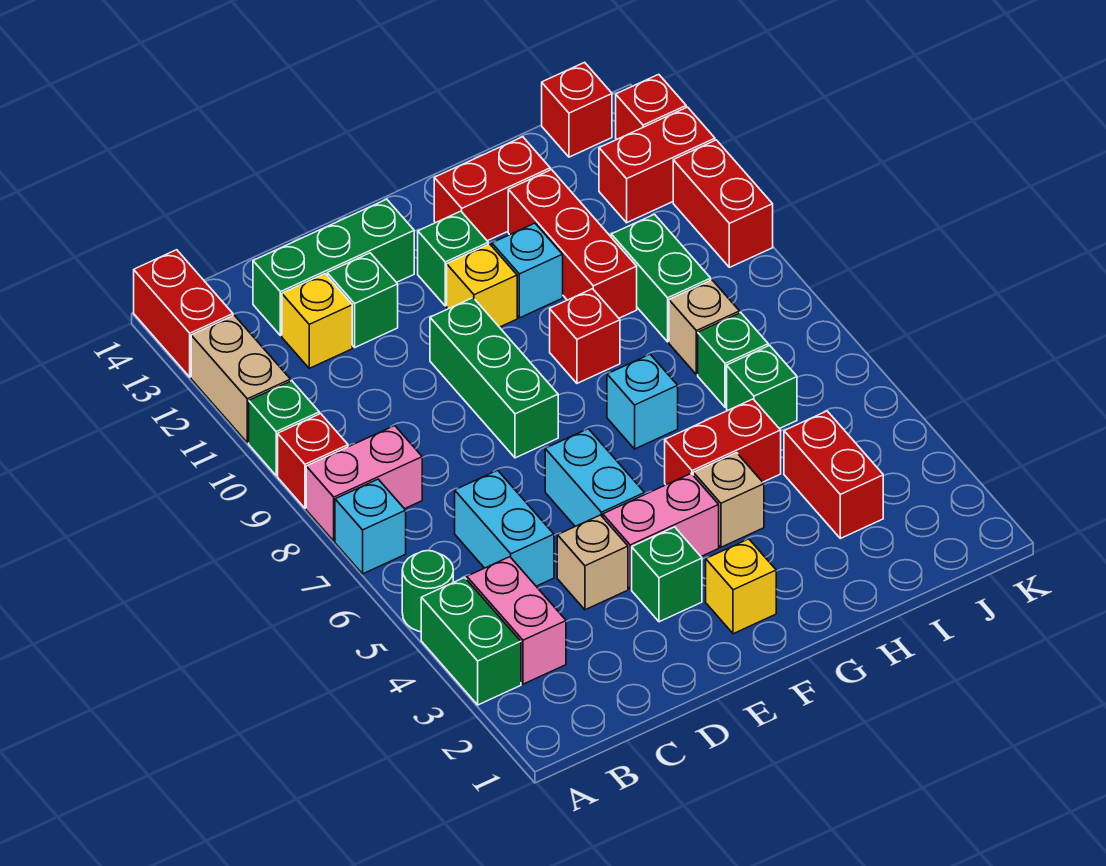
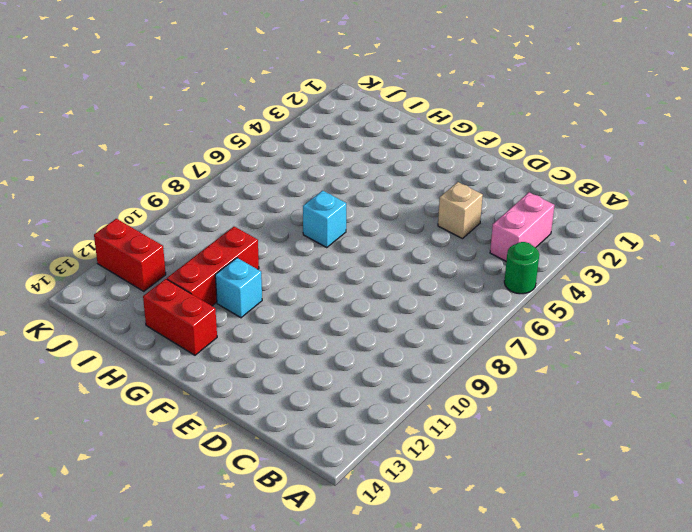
none -> green brick A3:A4 level 1
none -> cyan brick A7 level 1
none -> pink brick A8:B8 level 1
none -> red brick A9 level 1

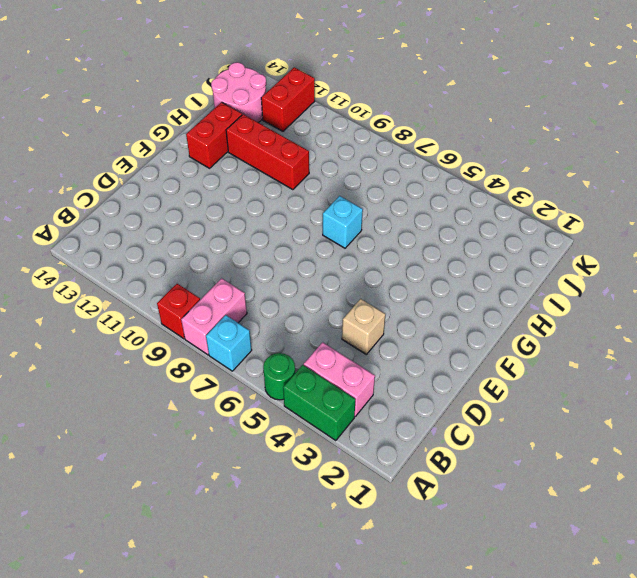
pink round brick I13:J14 level 1 -> red brick J14 level 1
none -> green brick A10 level 1
none -> tan brick A11:A12 level 1
none -> red brick A13:A14 level 1
none -> cyan brick C5:C6 level 1

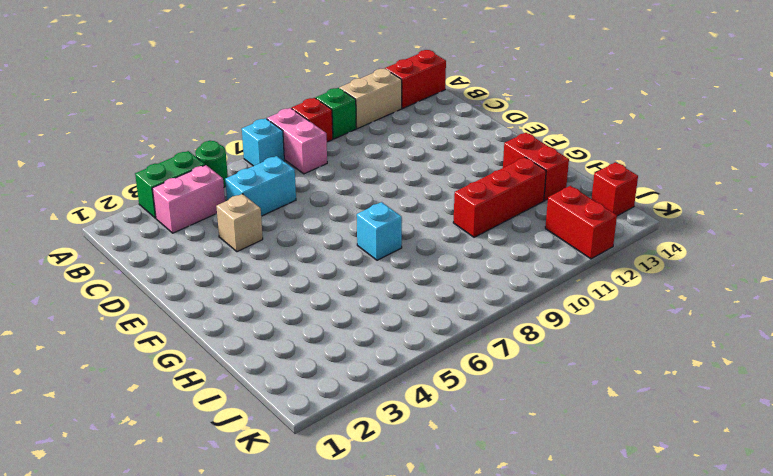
none -> yellow brick C12 level 1
none -> green brick C13:E13 level 1
none -> green brick D12 level 1
none -> green brick E3 level 1

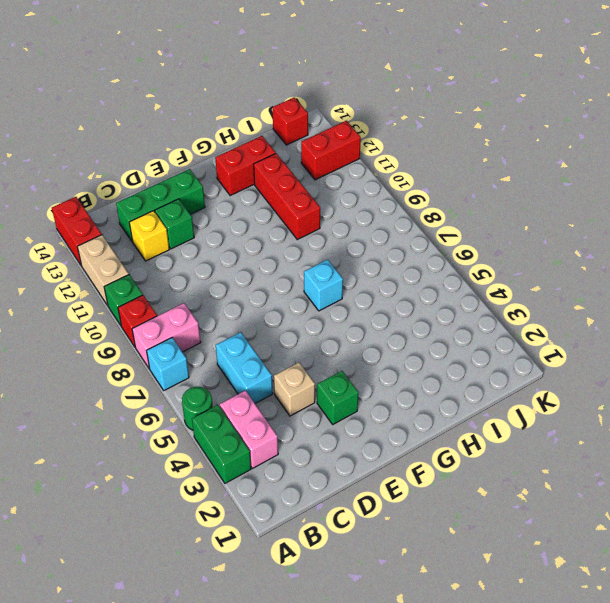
none -> pink brick E4:F4 level 1
none -> cyan brick E5:E6 level 1
none -> green brick E8:E10 level 1
none -> yellow brick F2 level 1

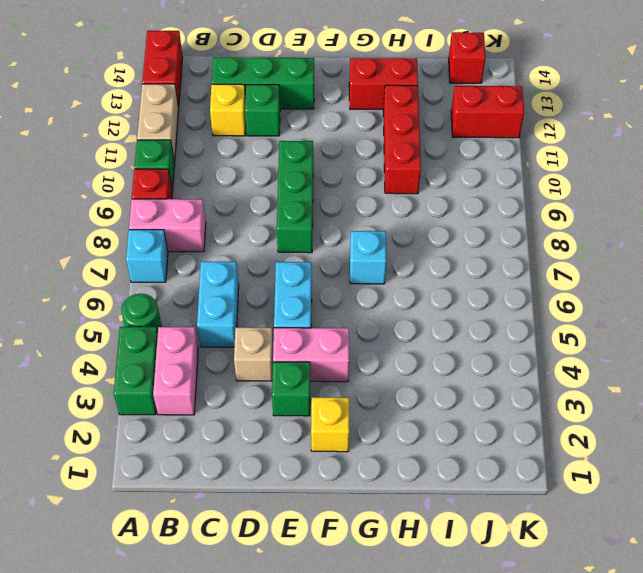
none -> yellow brick F11 level 1
none -> green brick F12 level 1
none -> tan brick G4 level 1
none -> red brick G5:H5 level 1

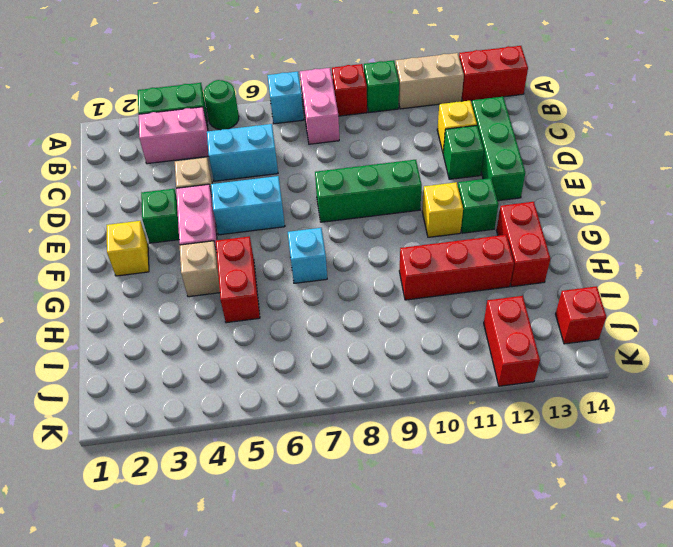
none -> red brick G9 level 1
none -> cyan brick G11 level 1
none -> red brick I3:I4 level 1
none -> green brick I6 level 1

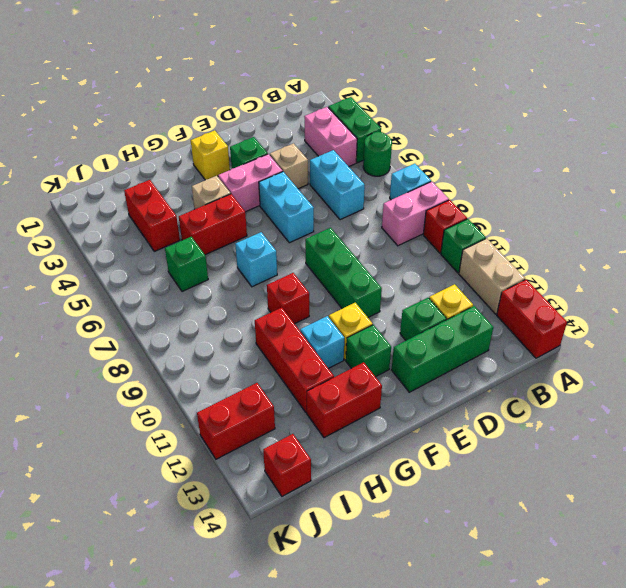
none -> green brick I7 level 1
none -> tan brick I8 level 1
none -> green brick I9:I10 level 1
none -> red brick K10:K11 level 1

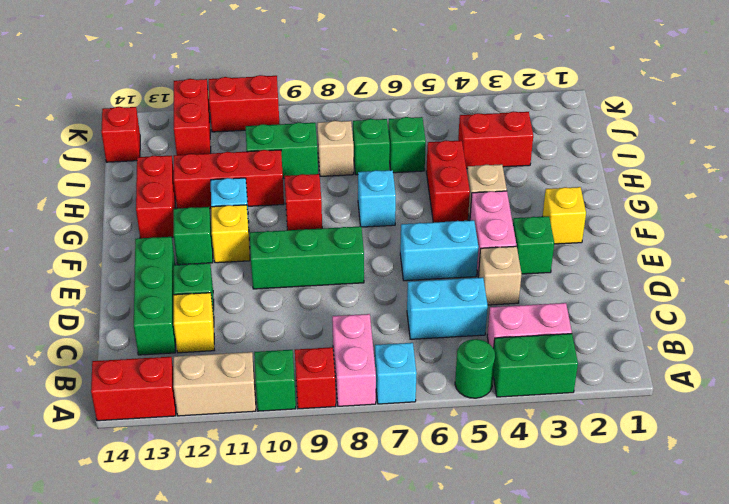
none -> red brick K13 level 1

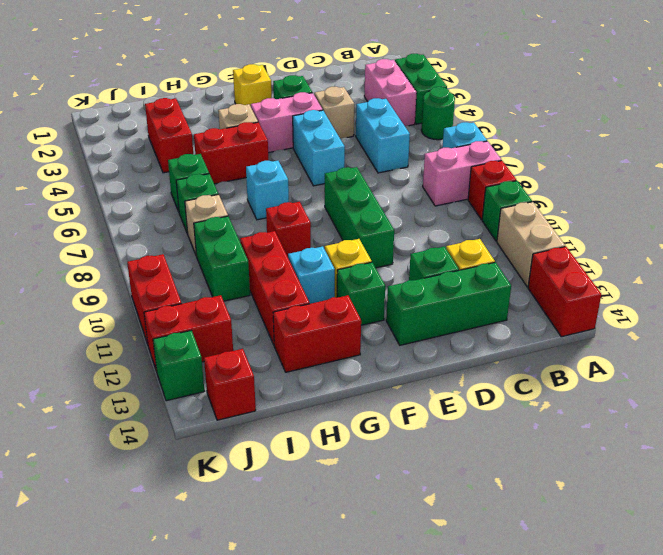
green brick K13 level 1 -> red brick K13 level 1

